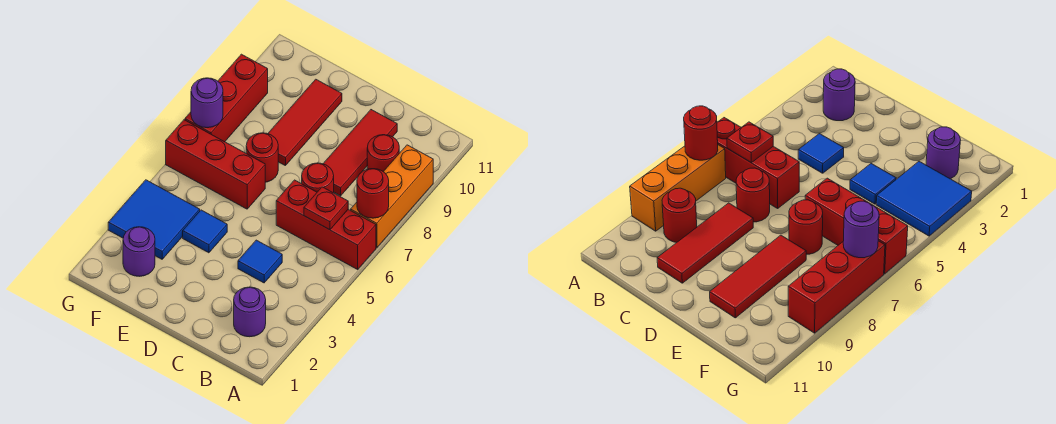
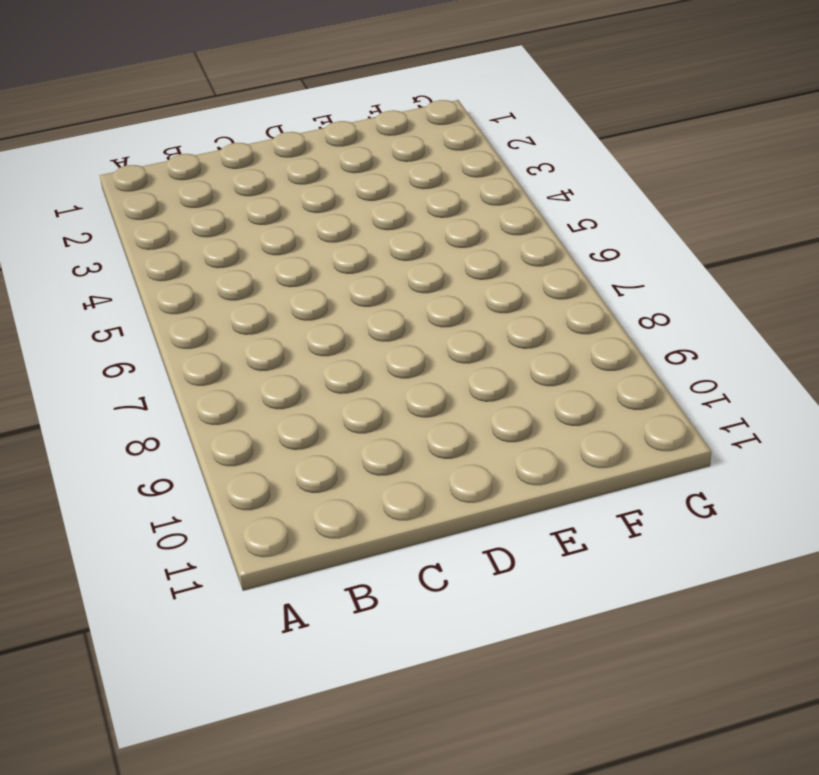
none -> red brick A6:C6 level 1
none -> orange brick A7:A9 level 1
none -> purple round brick B2 level 1

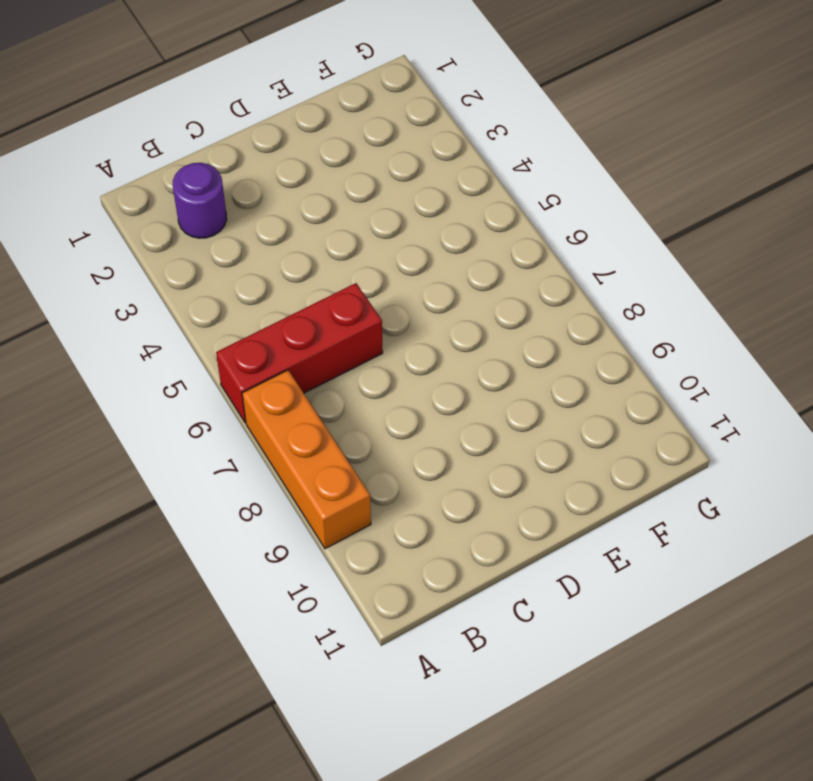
none -> red round brick B9 level 1
none -> blue tile C4 level 1
none -> red round brick C7 level 1

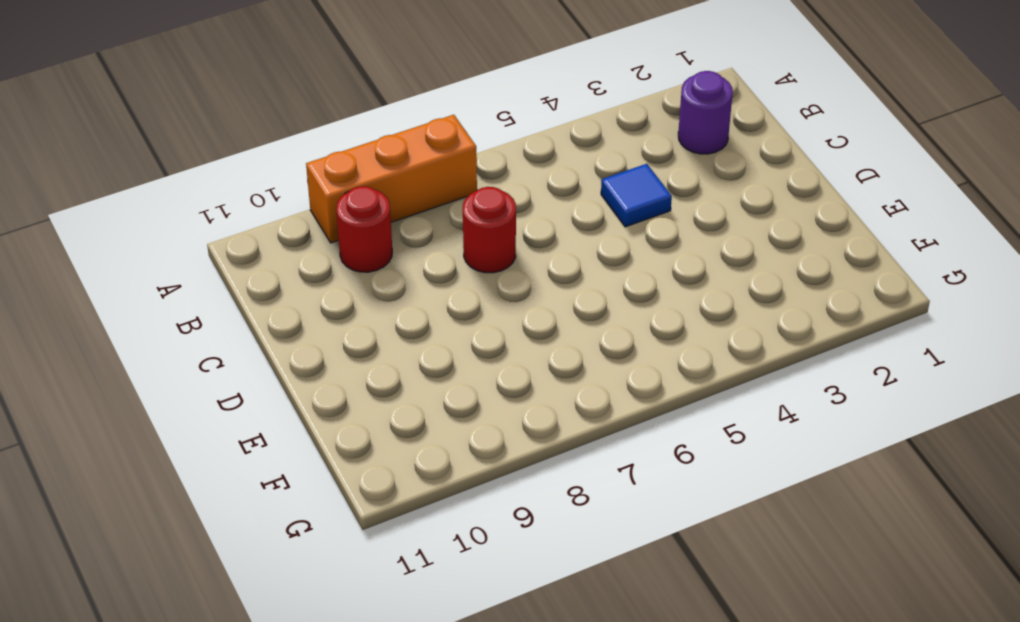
none -> red brick A6:C6 level 1
none -> red tile C8:C10 level 1
none -> blue tile E4 level 1

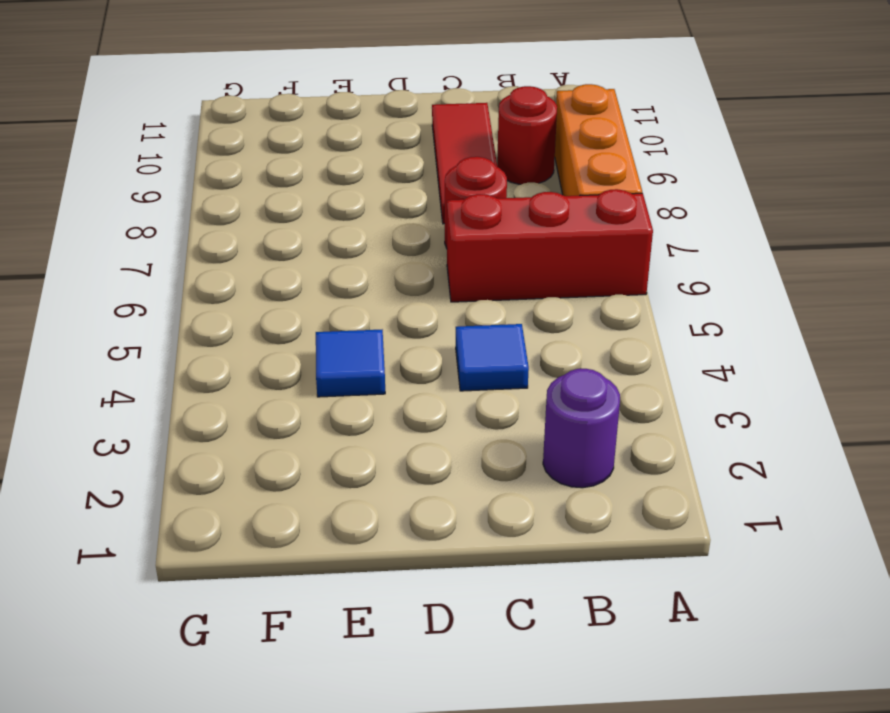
none -> red brick E6:G6 level 1
none -> red round brick E7 level 1
none -> red tile E8:E10 level 1

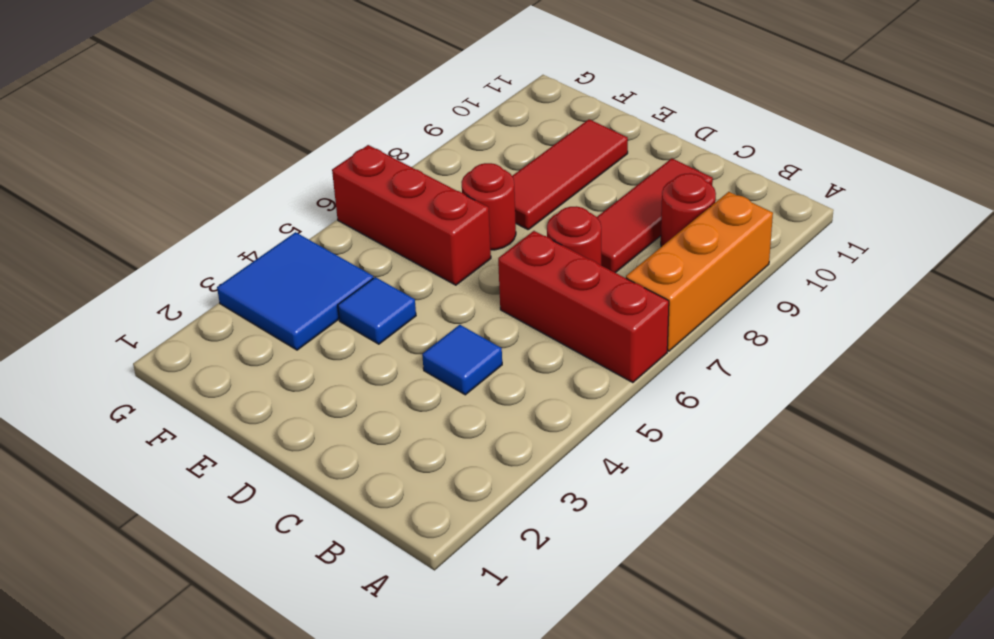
none -> purple round brick B2 level 1
none -> purple round brick F2 level 1
none -> red brick G7:G9 level 1

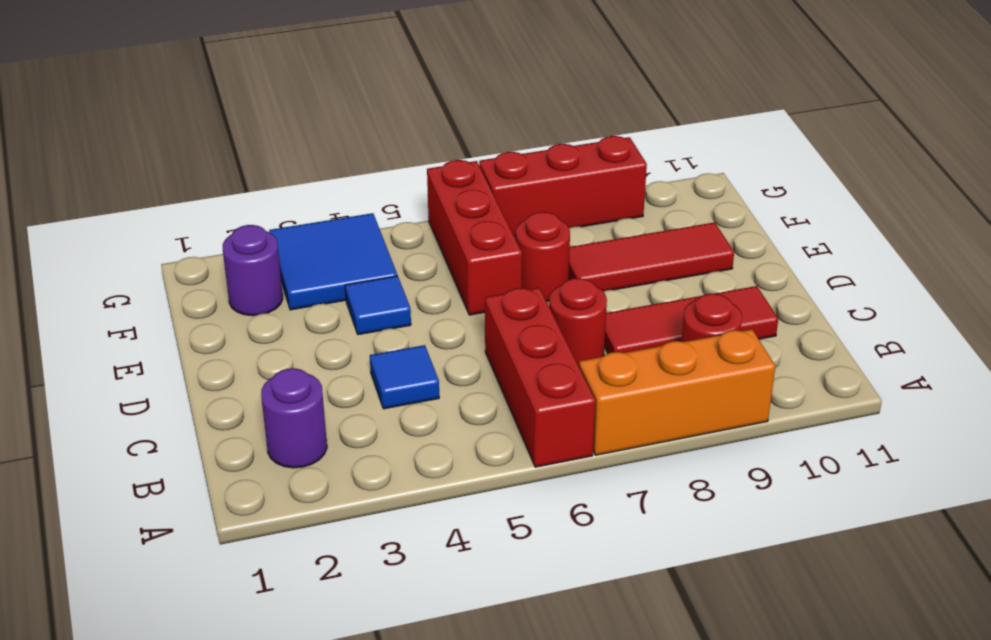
none -> red round brick A7 level 2
none -> red plate B6 level 2
none -> purple round brick G7 level 2

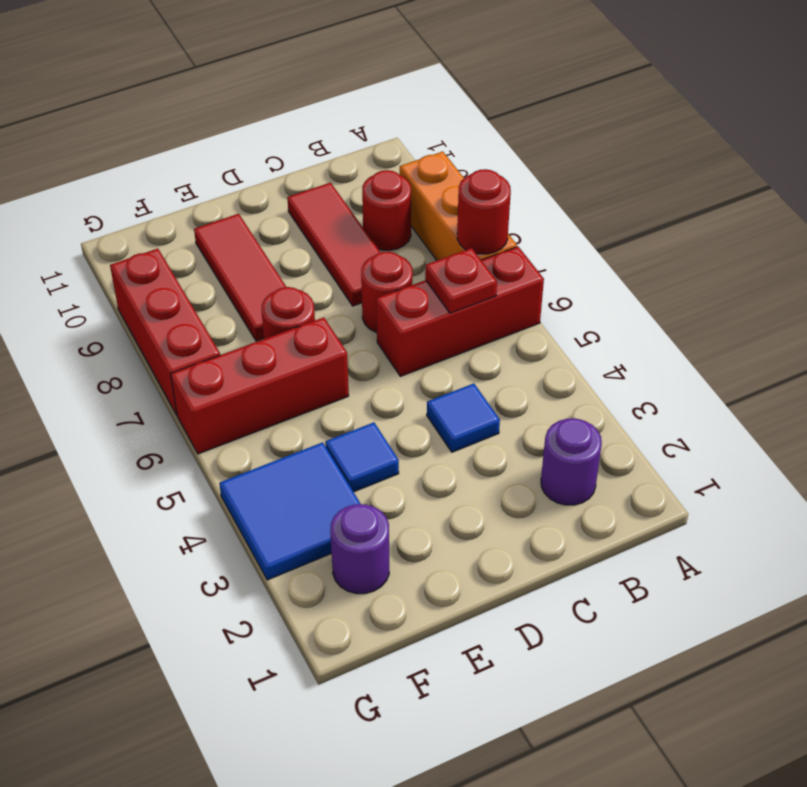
none -> purple round brick G7 level 2

